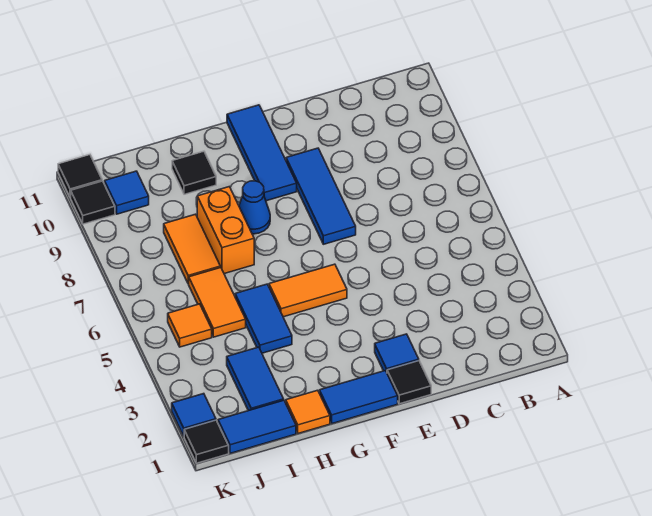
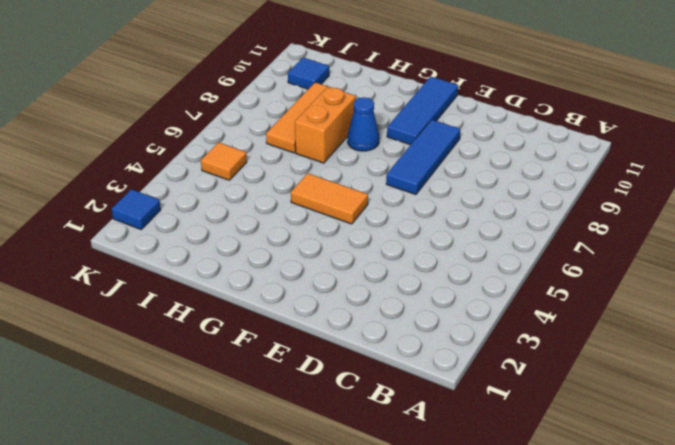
orange tile I7:I9 level 1 -> orange tile I7:I8 level 1
none -> black tile E1 level 1
none -> blue tile E2 level 1
none -> blue tile F1:G1 level 1

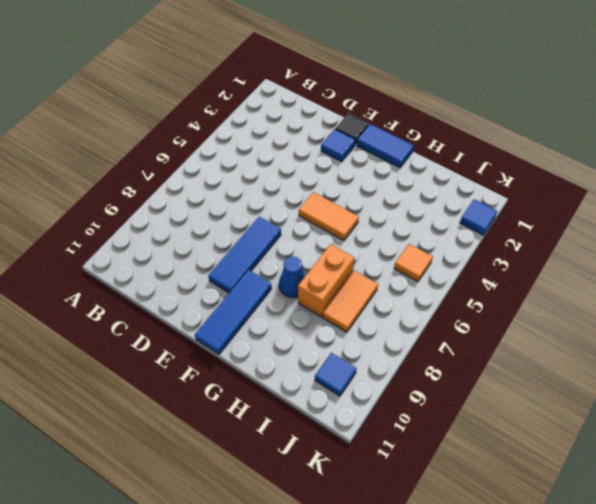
none -> orange tile H1 level 1
none -> blue tile H4:H5 level 1
none -> black tile H10 level 1

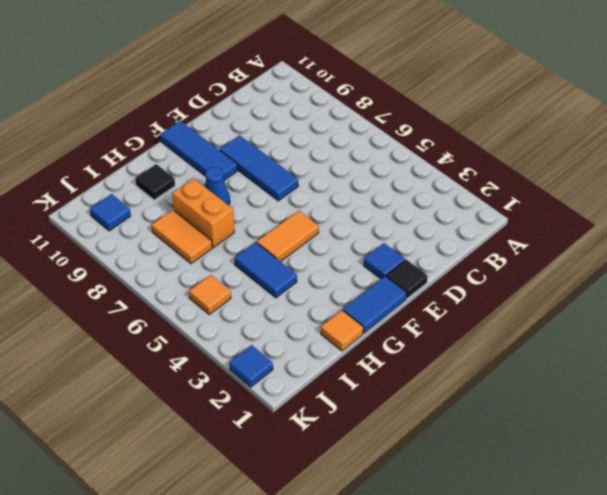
none -> blue tile I1:J1 level 1
none -> blue tile I2:I3 level 1
none -> orange tile I5:I6 level 1

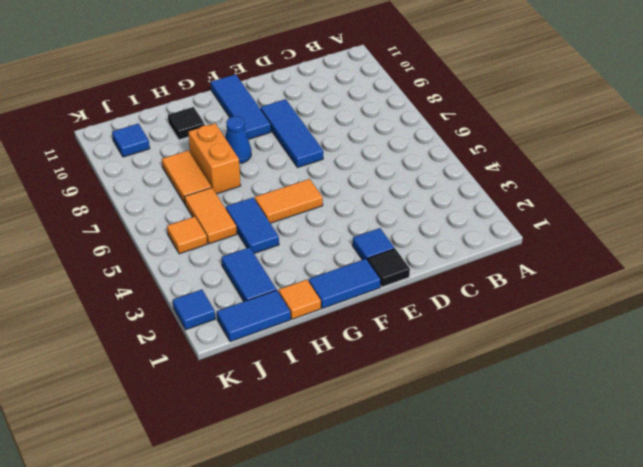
none -> black tile K1 level 1
none -> black tile K10 level 1
none -> black tile K11 level 1

